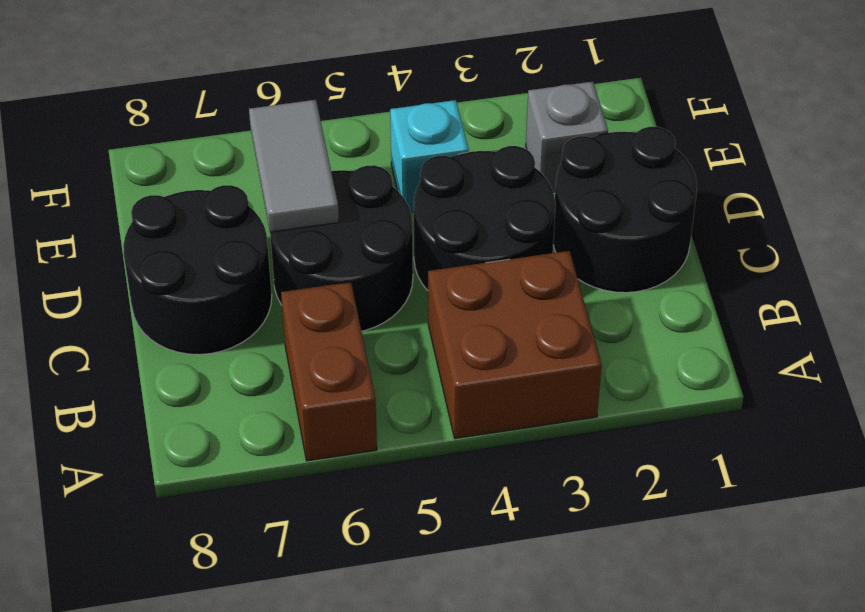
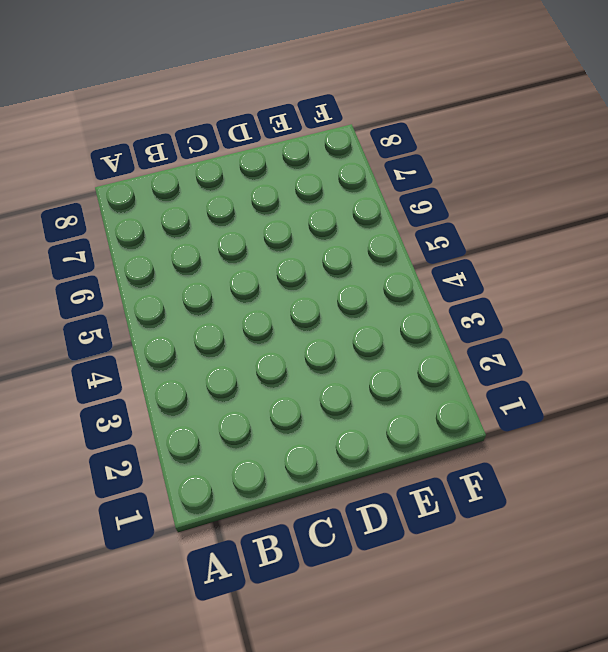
none -> brown brick A3:B4 level 1
none -> brown brick A6:B6 level 1

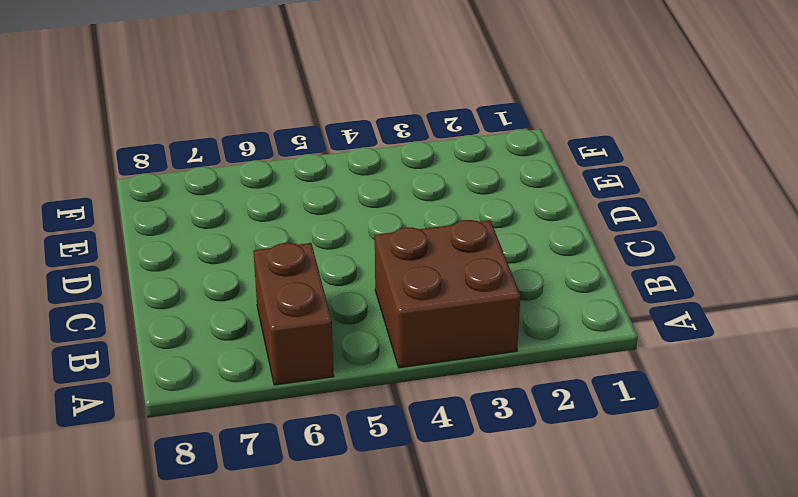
none -> black round brick C1:D2 level 1
none -> black round brick C3:D4 level 1

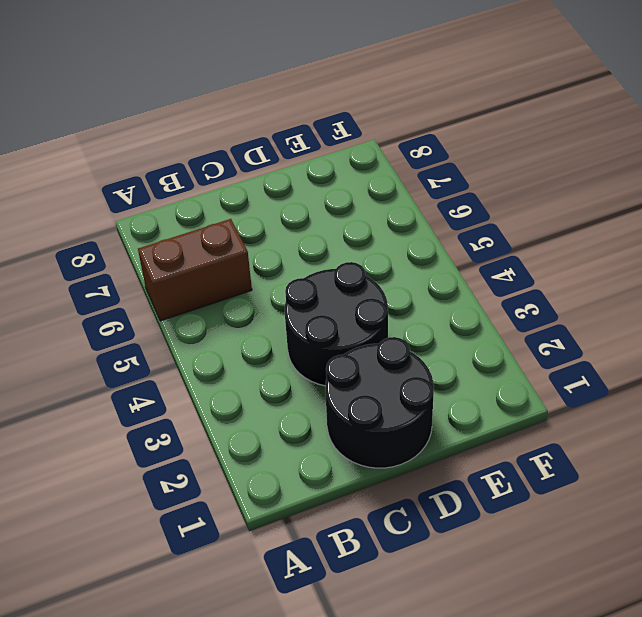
none -> brown brick A3:B4 level 1
none -> black round brick C5:D6 level 1

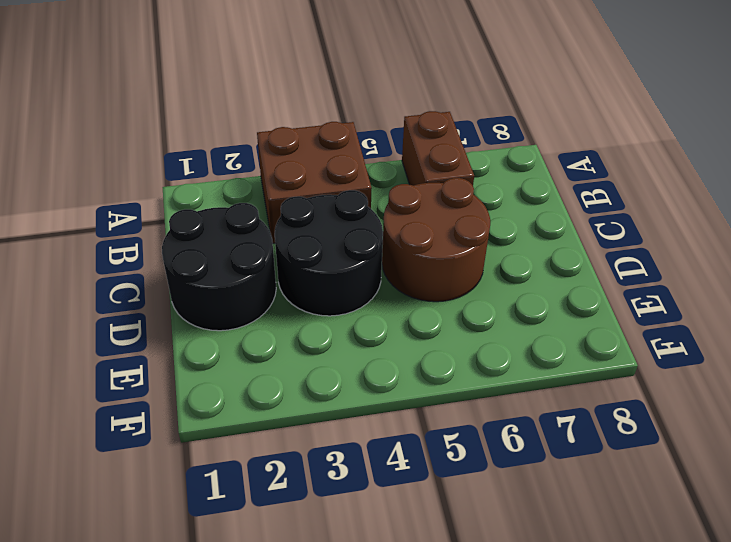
brown round brick C5:D6 level 1 -> black round brick C5:D6 level 1
none -> black round brick C7:D8 level 1
none -> grey brick E2 level 1

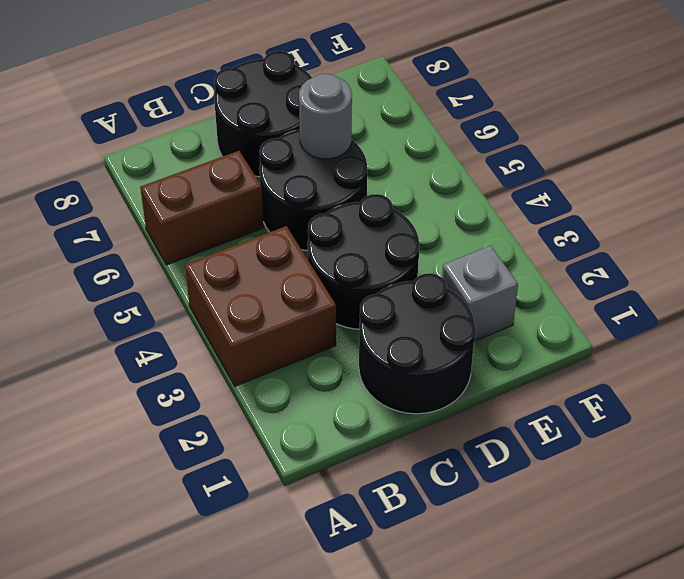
grey round brick D6 level 2 -> grey tile D6:E6 level 2
none -> cyan brick E4 level 1

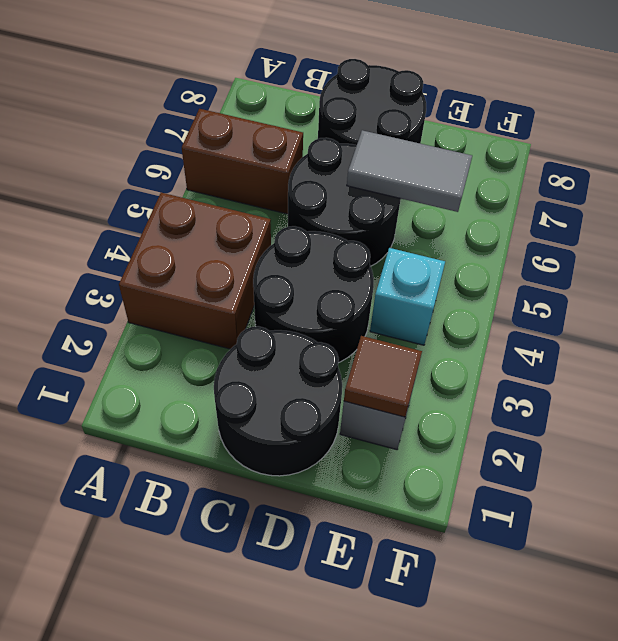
brown tile E2 level 2 -> none

